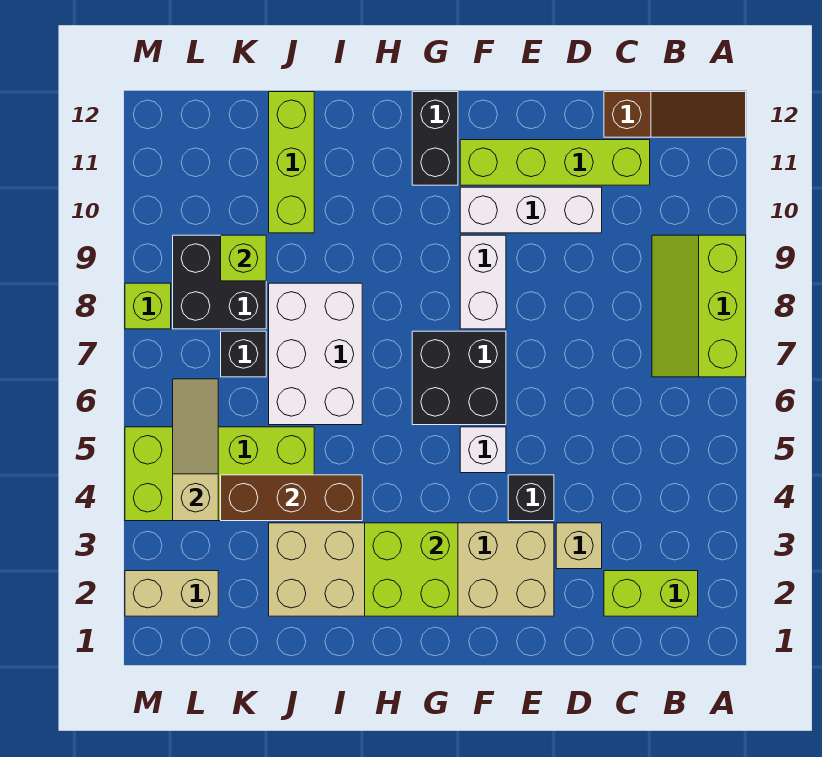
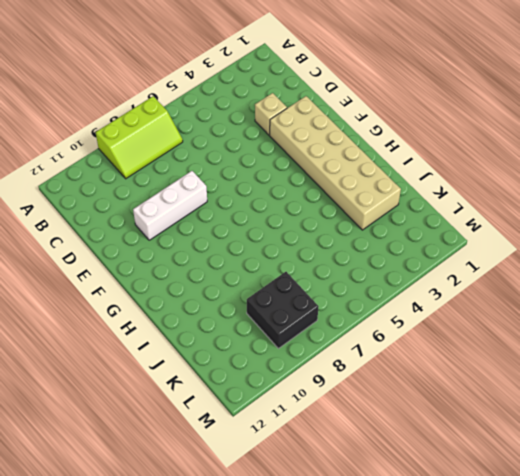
white brick E8:E10 level 1 -> white brick D10:F10 level 1
none -> brown slope A12:C12 level 1 top C
none -> lime brick B2:C2 level 1
none -> lime brick C11:F11 level 1

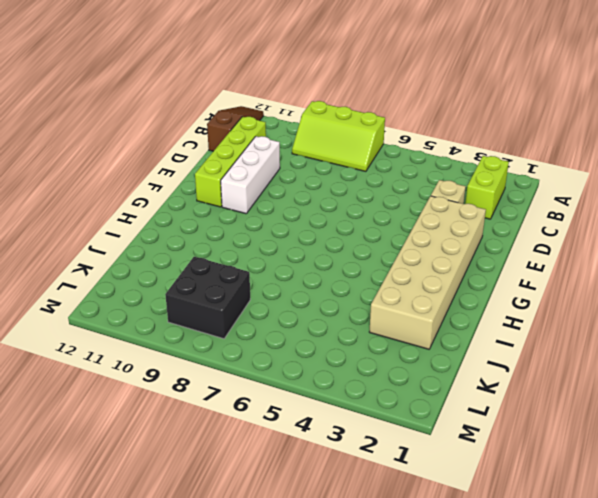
none -> black brick E4 level 1
none -> white brick F5 level 1
none -> black brick F6:G7 level 1

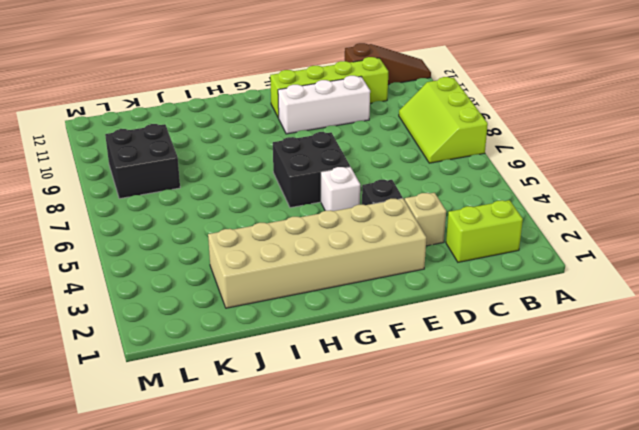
none -> white brick F8:F9 level 1
none -> black brick G11:G12 level 1
none -> white brick I6:J8 level 1

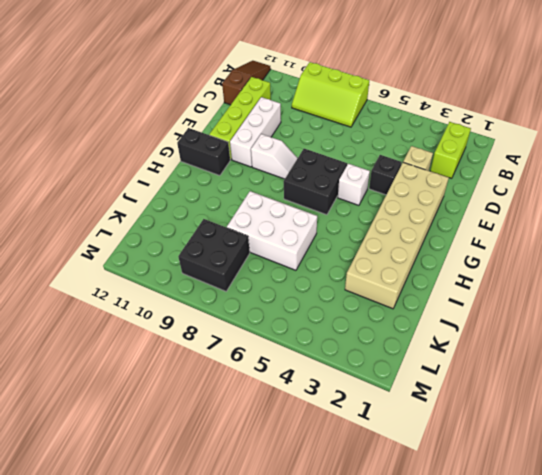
white slope F8:F9 level 1 top 9 -> white brick F8:F9 level 1
none -> lime brick J4:M5 level 1
none -> lime brick J10:J12 level 1
none -> black brick K7 level 1

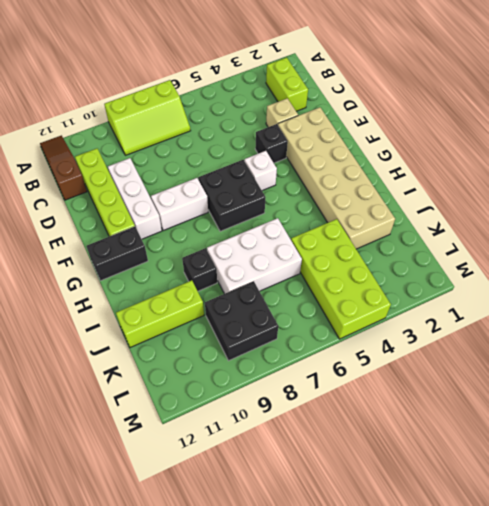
black brick I9 level 1 -> black brick K7 level 1
none -> tan brick L2:M2 level 1
none -> lime brick M8 level 1
none -> lime brick G2:H3 level 2

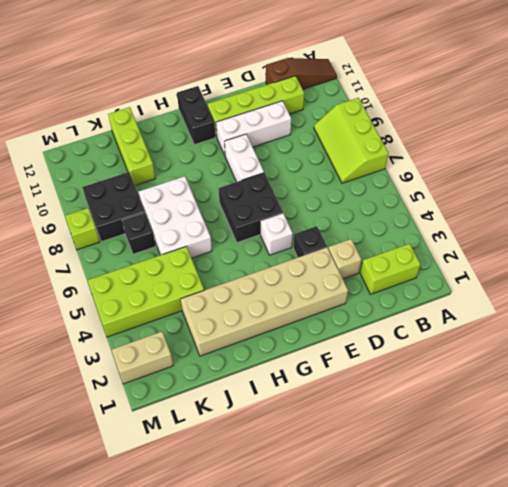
none -> lime brick G2:H3 level 2
none -> brown brick I4:K4 level 2
none -> lime brick K9 level 2

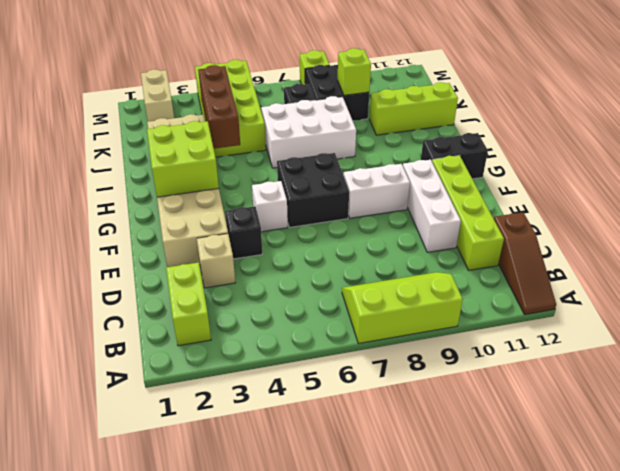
none -> tan slope L4:L6 level 2 top 4

